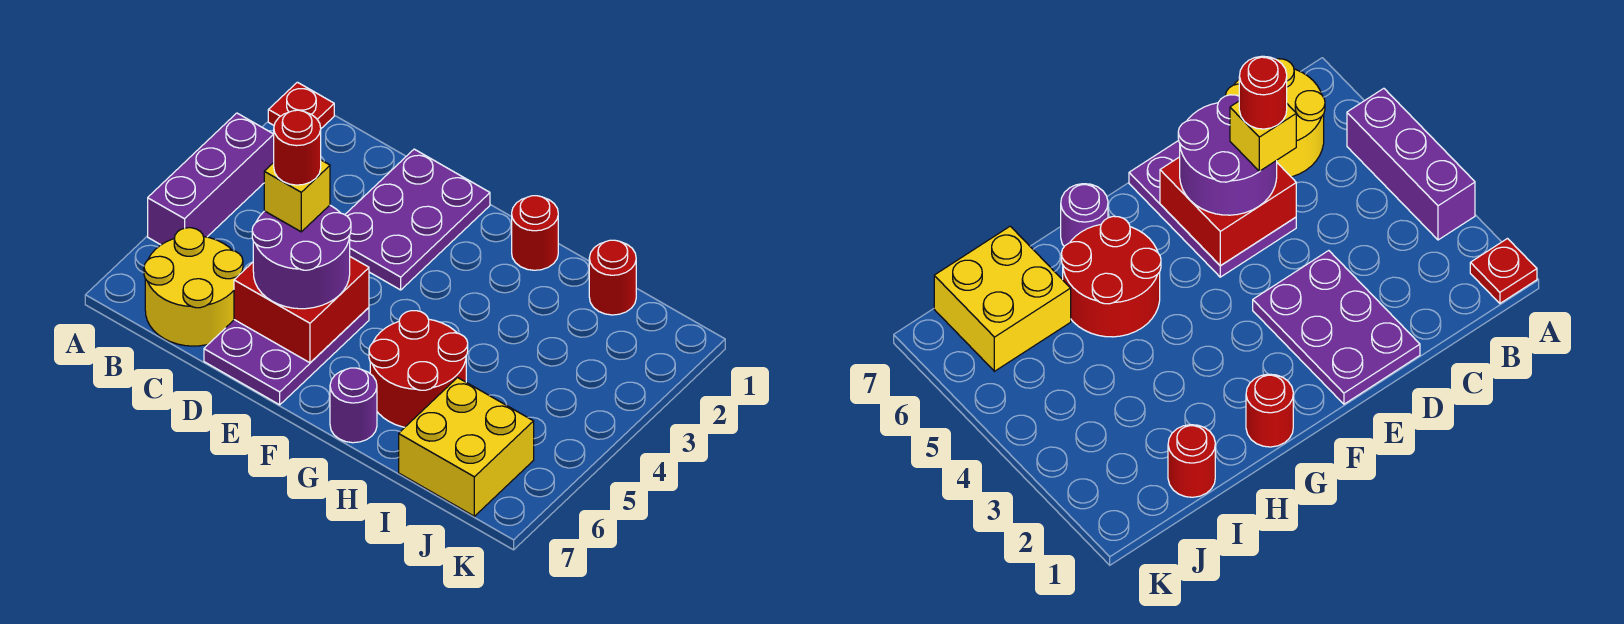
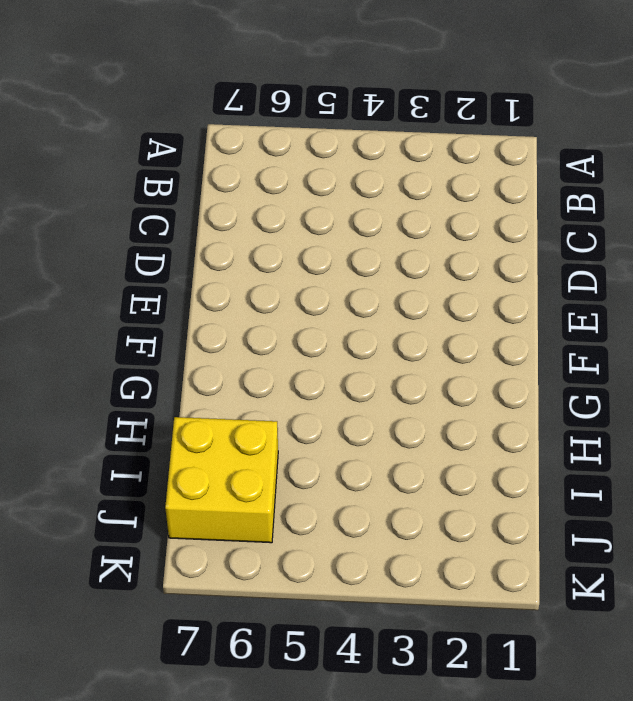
none -> red plate A1 level 1
none -> purple brick A3:A5 level 1
none -> yellow round brick B6:C7 level 1

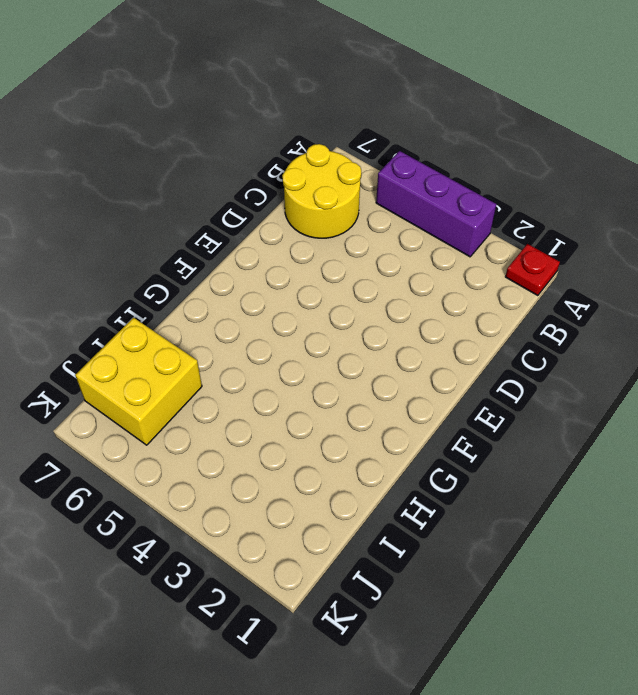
none -> purple plate D1:E3 level 1
none -> purple plate D5:E7 level 1
none -> red round brick G1 level 1

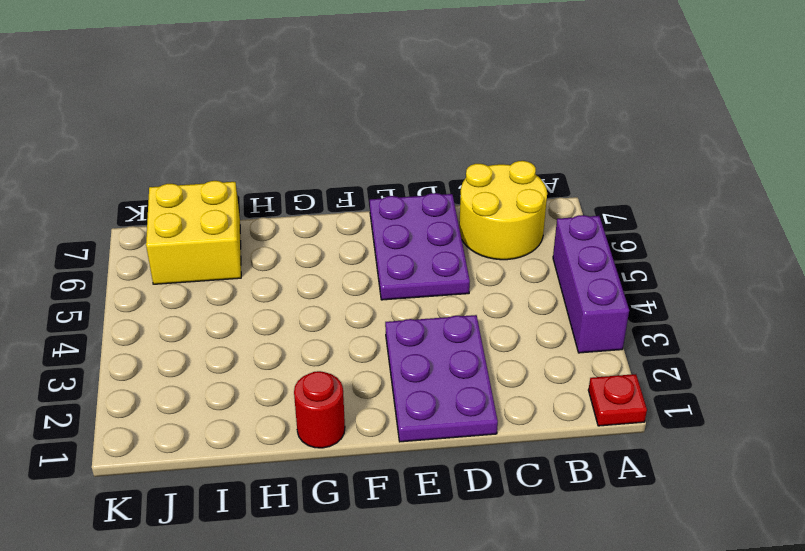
none -> red round brick G5:H6 level 1
none -> purple round brick G7 level 1
none -> red round brick I1 level 1

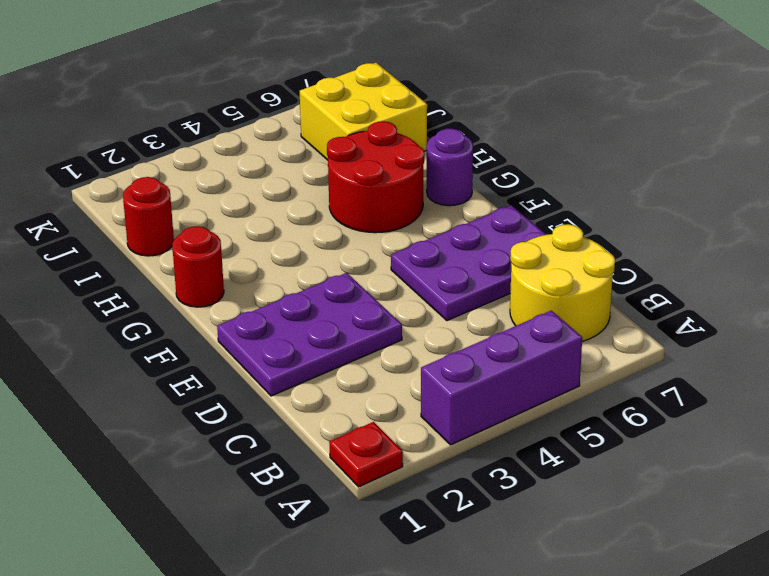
none -> red brick D5:E6 level 2
none -> purple round brick D5:E6 level 3
none -> yellow brick D5 level 4

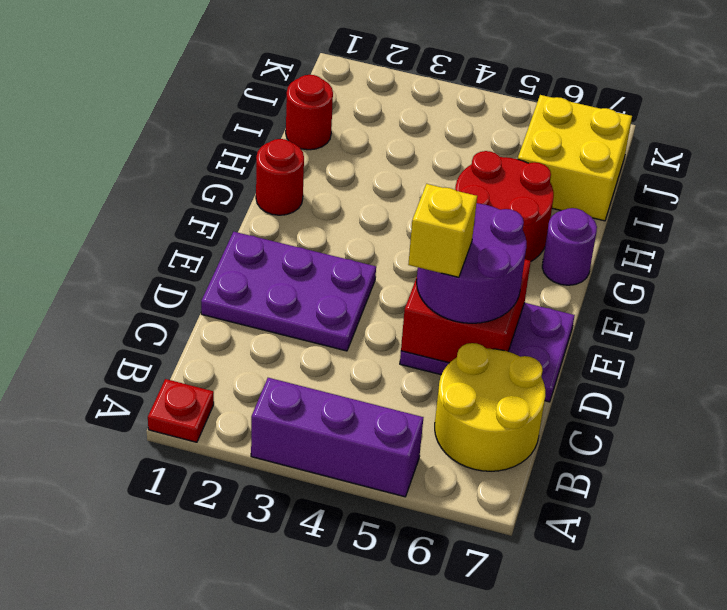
none -> red round brick D5 level 5

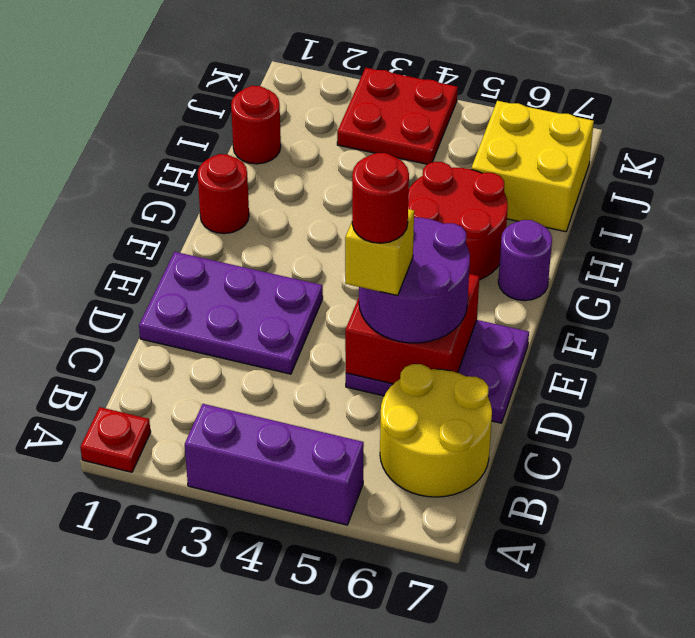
red plate J3:K4 level 1 -> none

